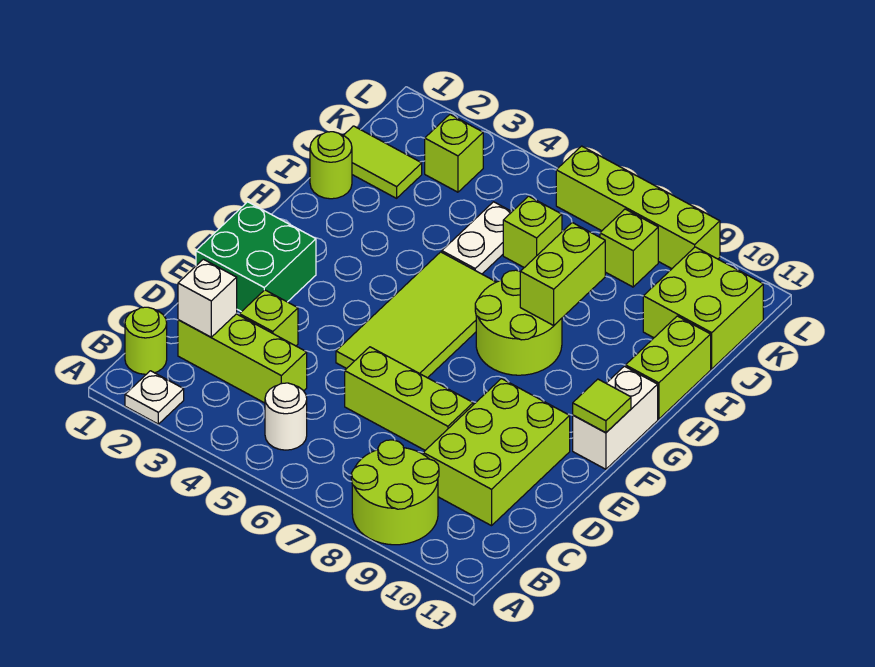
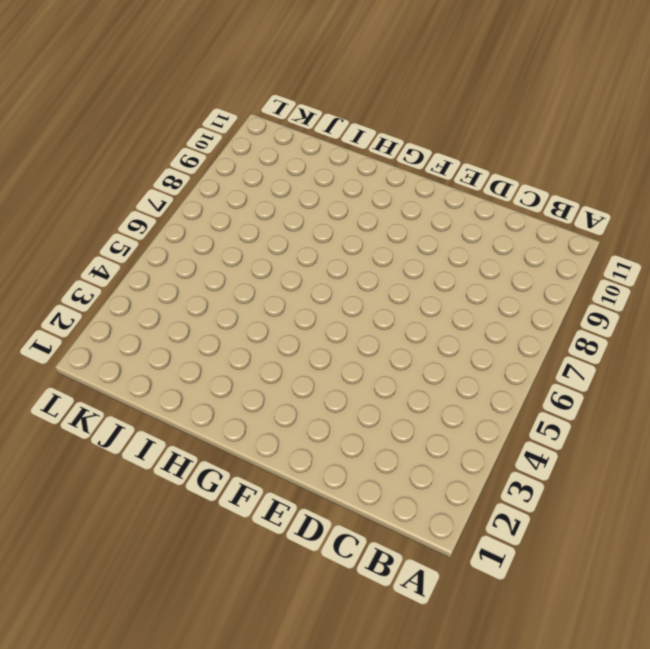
none -> white plate A2 level 1
none -> lime round brick A8:B9 level 1
none -> lime round brick B1 level 1

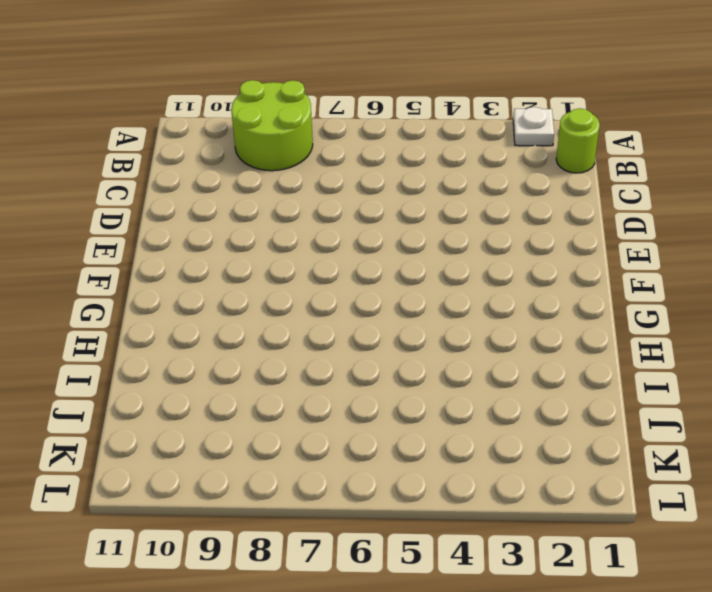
none -> white round brick B5 level 1
none -> lime brick C2:C4 level 1
none -> lime brick C9:E10 level 1

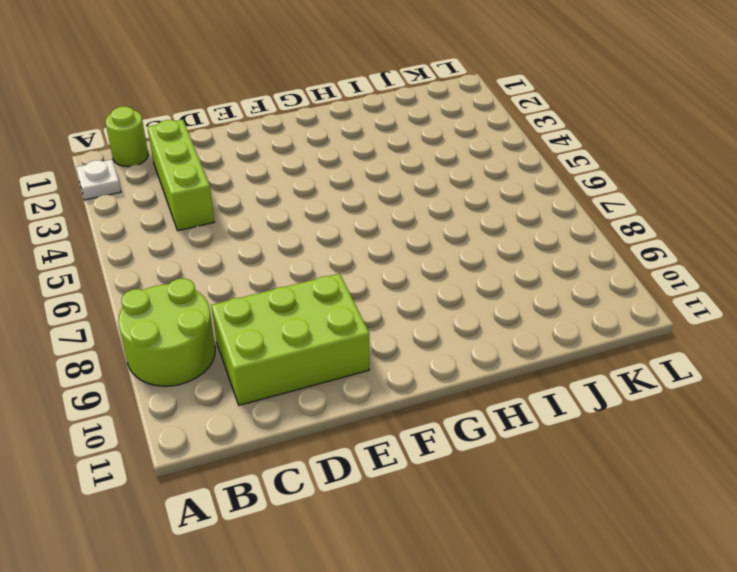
none -> white round brick B5 level 1
none -> lime brick D3 level 1
none -> lime brick D6:D8 level 1

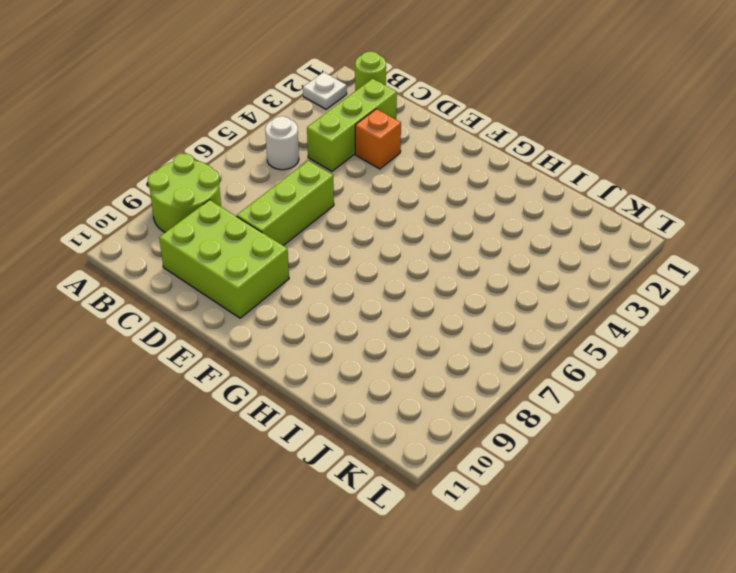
orange brick D3 level 1 -> lime brick D3 level 1
none -> green brick E1:F2 level 1
none -> lime tile E5:H6 level 1
none -> white brick F11:G11 level 1

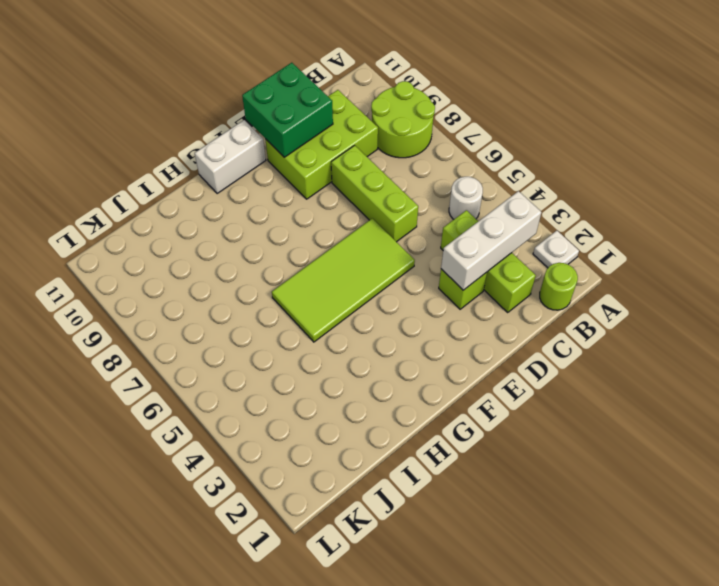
white brick B3:D3 level 2 -> none
green brick D10:E11 level 2 -> green brick E1:F2 level 1
none -> lime round brick G7:H8 level 1
none -> lime brick H11:I11 level 1
none -> lime round brick I1 level 1

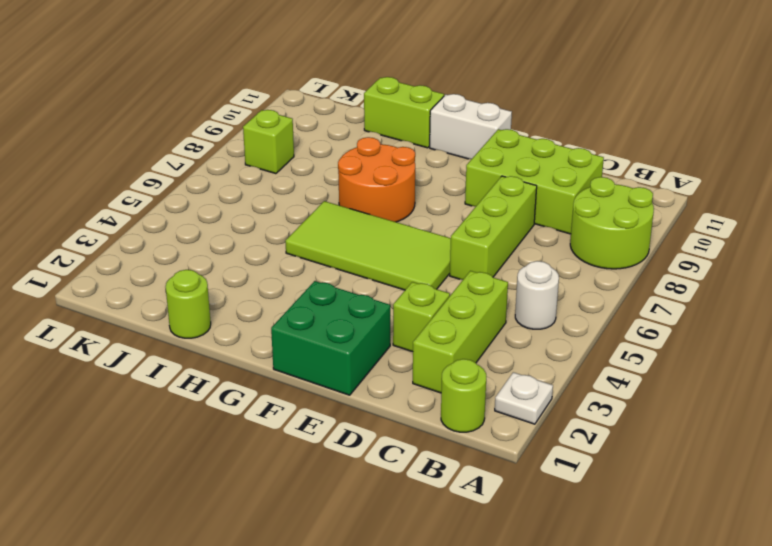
orange round brick G7:H8 level 1 -> lime round brick G7:H8 level 1
none -> white plate I5:J5 level 1
none -> lime tile J1:J2 level 1
none -> lime brick J6 level 1

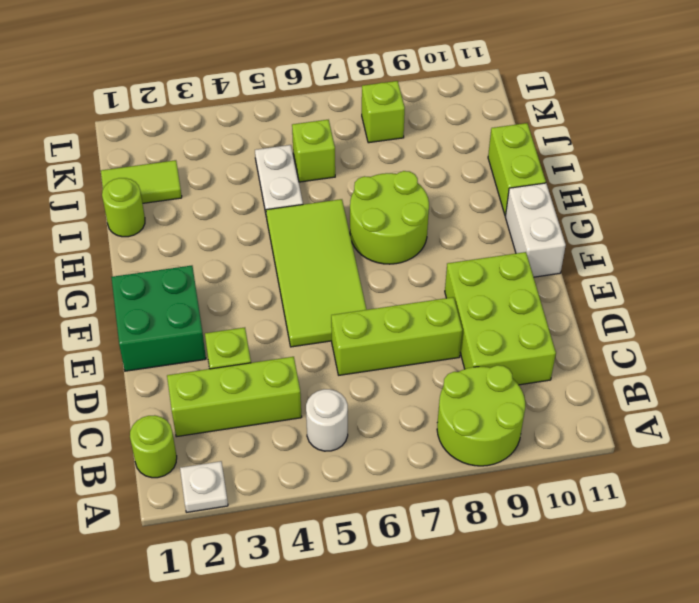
none -> lime brick J10:K11 level 1
none -> lime brick K3 level 1
none -> lime brick L6:L9 level 1

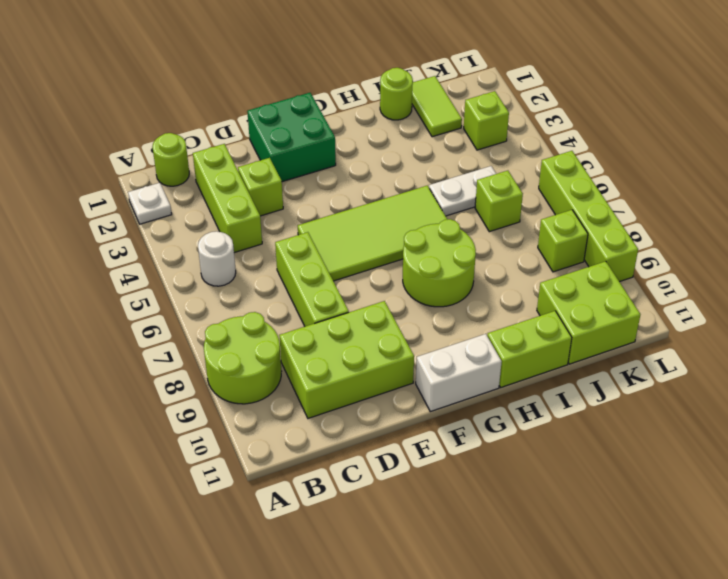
none -> white brick C2 level 2
none -> lime tile F11 level 2
none -> lime brick H8:I8 level 2

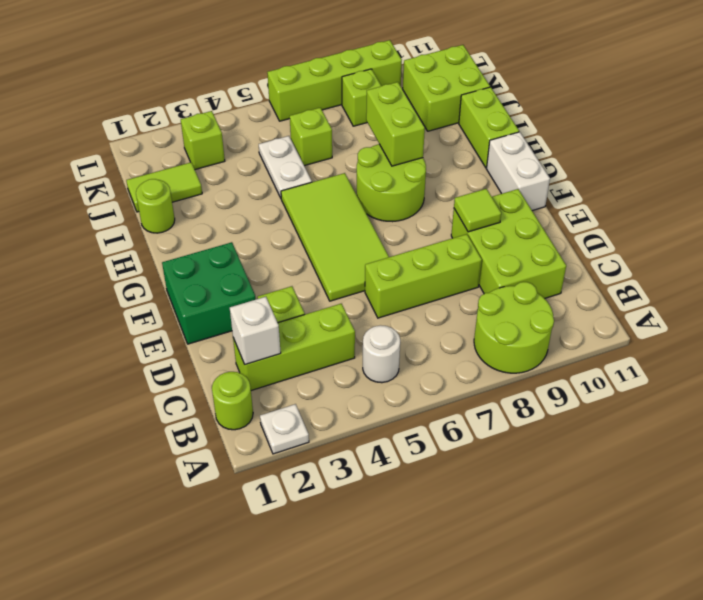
lime tile E9 level 2 -> lime tile F11 level 2

